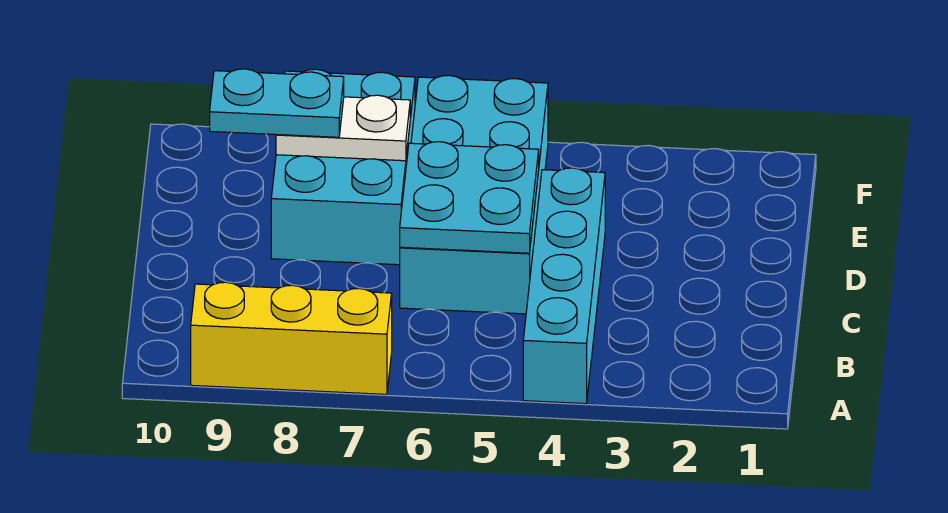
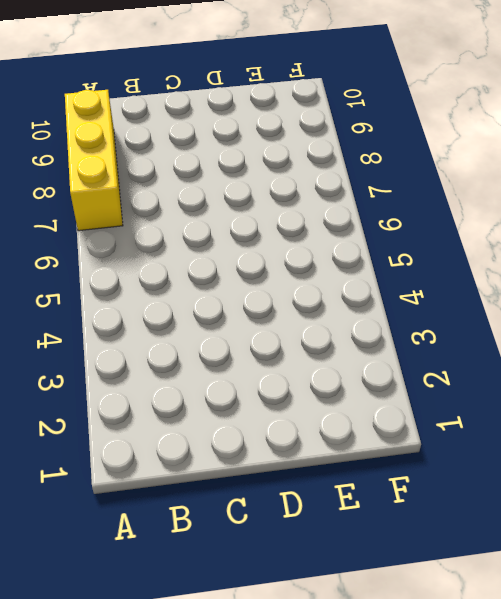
none -> cyan brick A4:D4 level 1
none -> cyan brick C5:F6 level 1

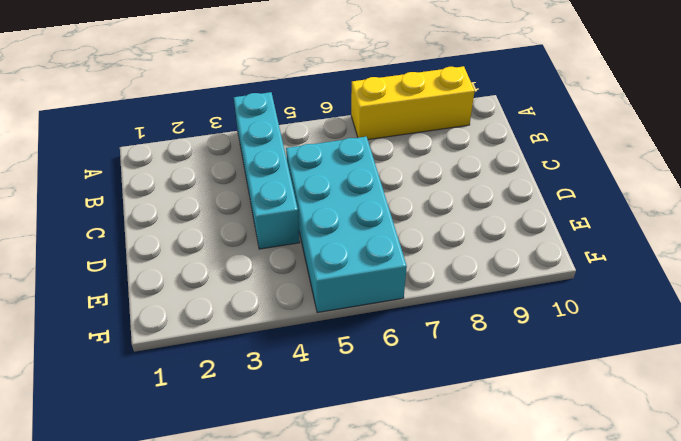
none -> cyan brick D7:F8 level 1
none -> cyan plate C5:D6 level 2

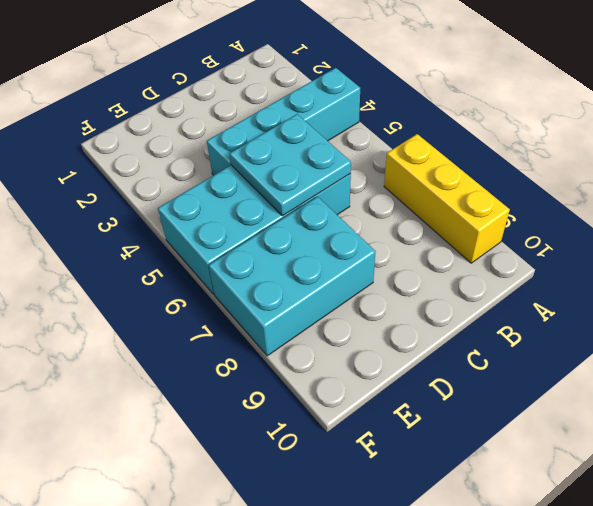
none -> white plate E7:E8 level 2
none -> cyan plate E8:E9 level 3

